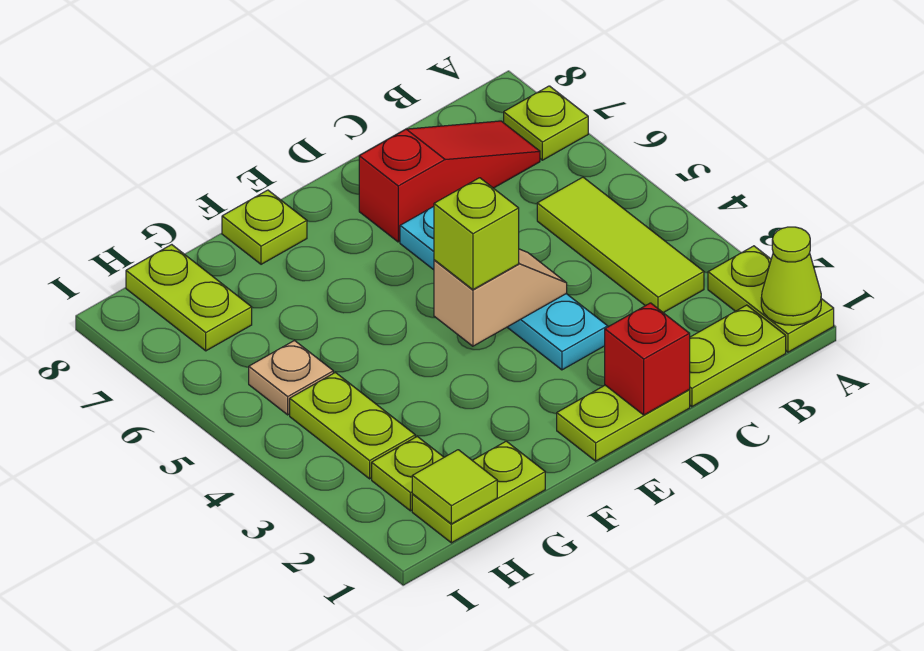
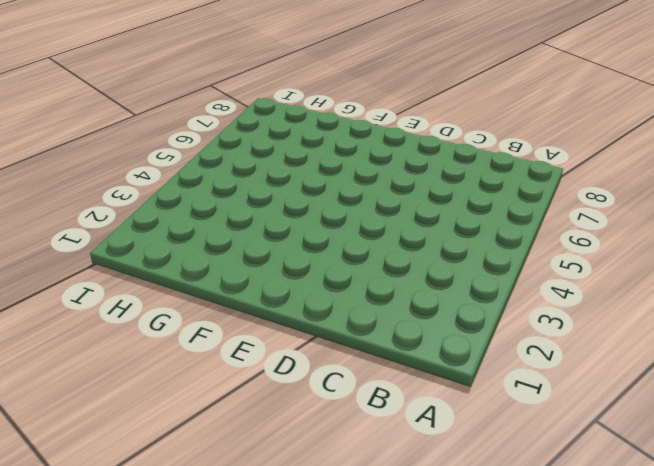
none -> lime plate A1:A2 level 1
none -> lime plate A7 level 1
none -> lime plate B1:C1 level 1

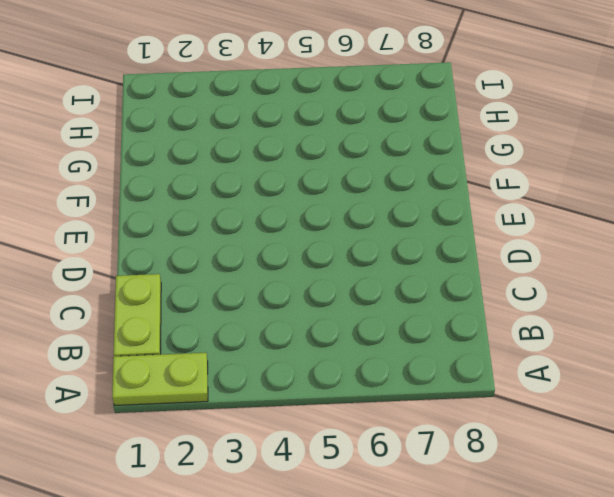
none -> lime plate A7 level 1
none -> lime tile B3:B5 level 1
none -> red slope B7:D7 level 1 top D

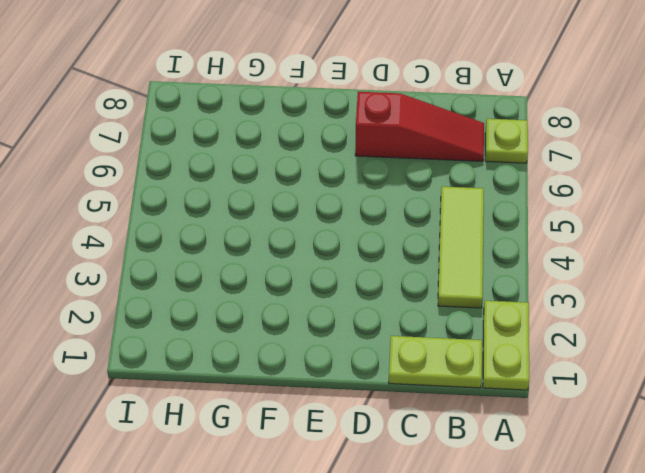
none -> lime plate D1:E1 level 1
none -> cyan plate D3:D6 level 1
none -> lime plate F8 level 1

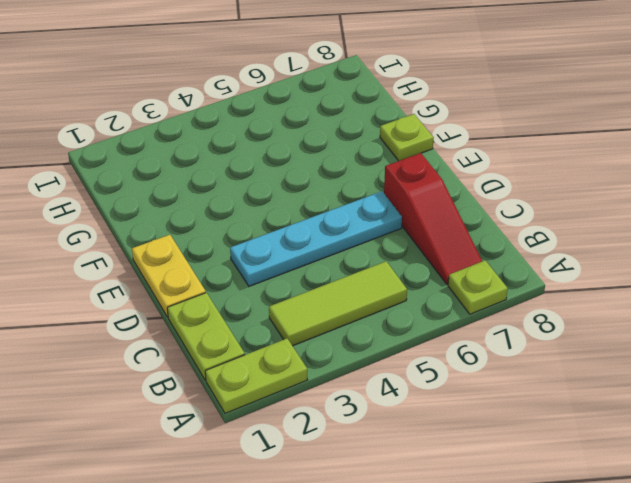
yellow plate D1:E1 level 1 -> lime plate D1:E1 level 1
none -> lime plate G1:H1 level 1
none -> lime plate H2 level 1
none -> lime plate H3:H4 level 1

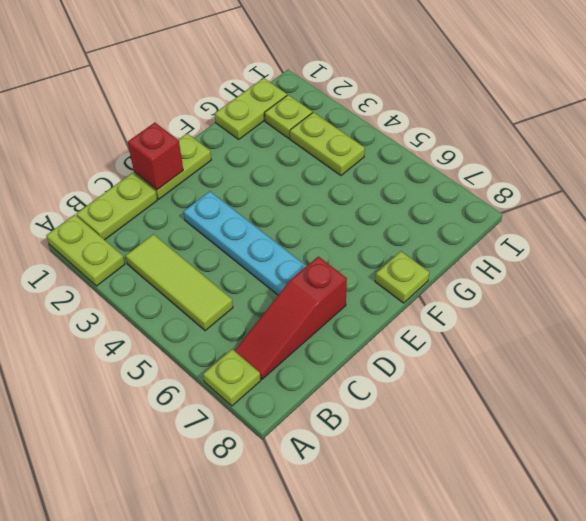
none -> tan plate H5 level 1
none -> lime plate H7:H8 level 1
none -> lime cone A1 level 2

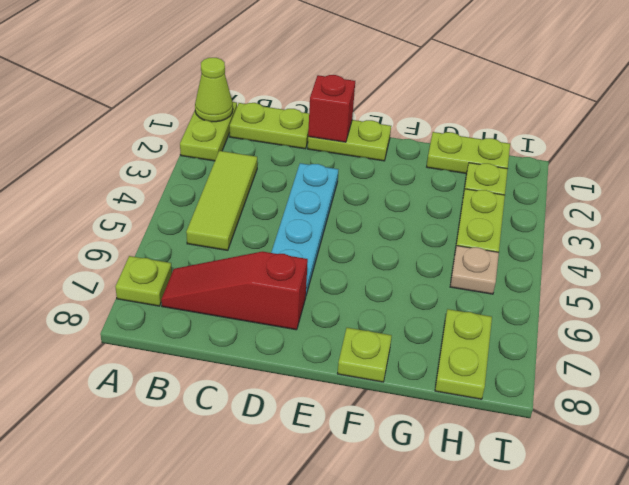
none -> tan slope D4:E4 level 2 top E
none -> lime tile H1 level 2
none -> lime brick E4 level 3

